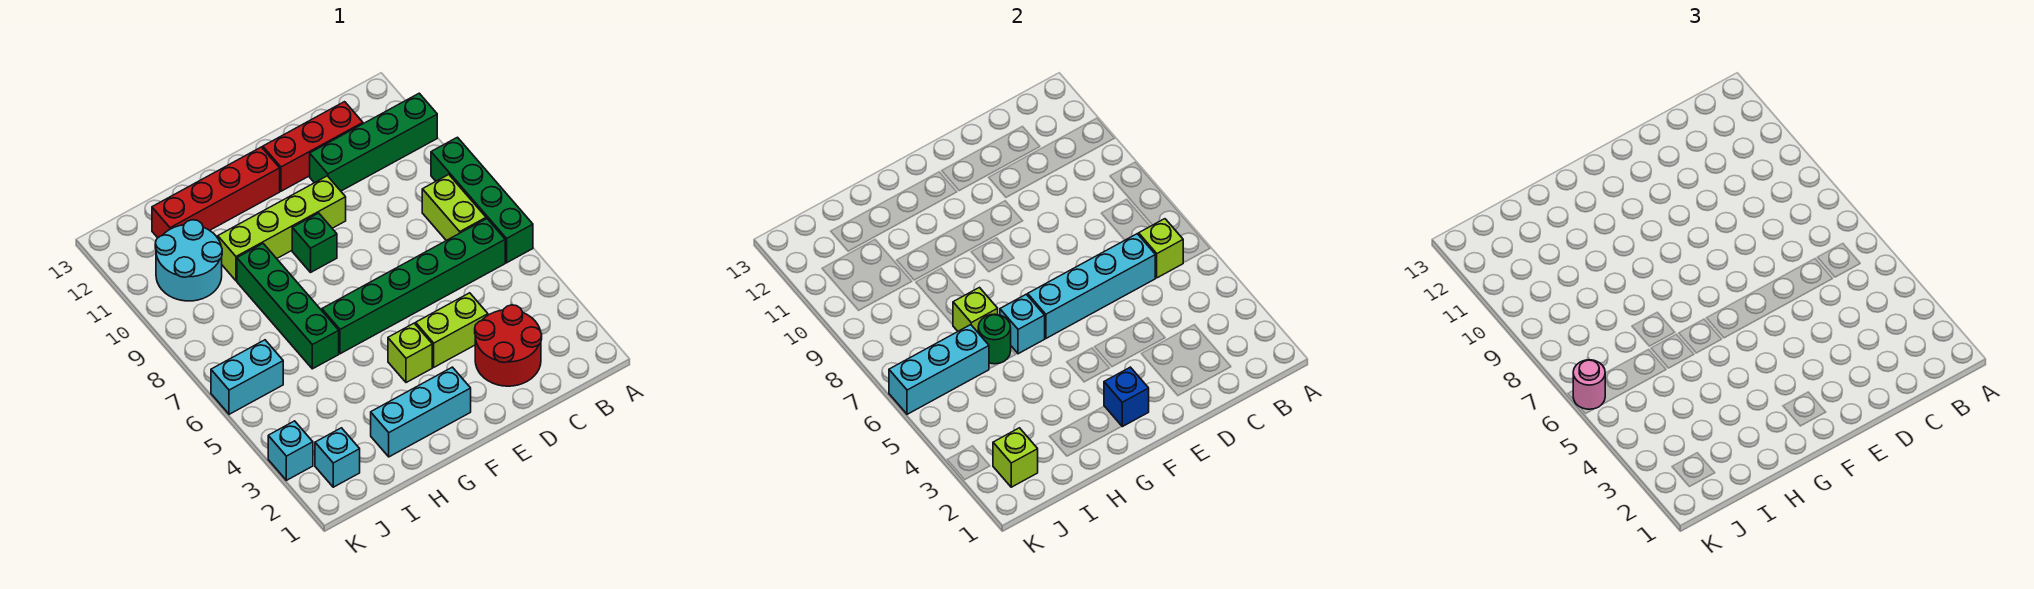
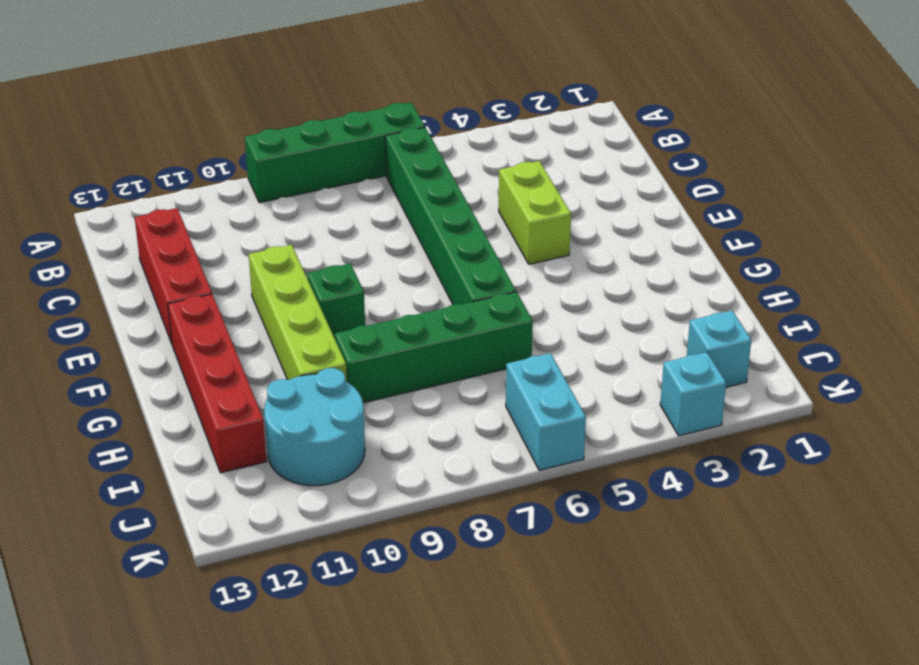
none -> green brick A11:D11 level 1
none -> lime brick B7:B8 level 1
none -> red round brick C2:D3 level 1

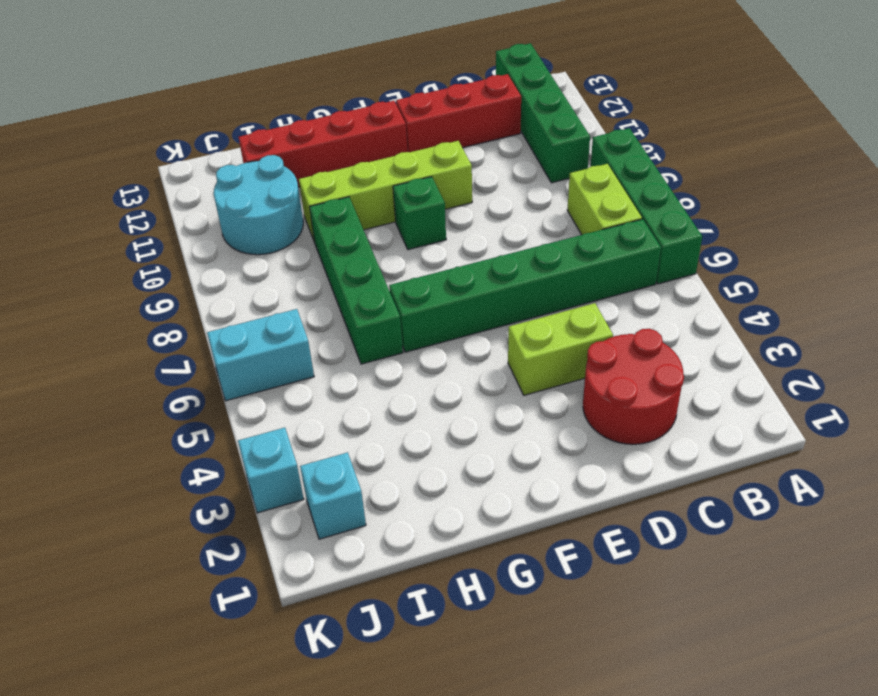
green brick B10:B13 level 1 -> green brick A11:D11 level 1
none -> cyan brick F2:H2 level 1
none -> lime brick F4 level 1
none -> lime brick B6 level 2

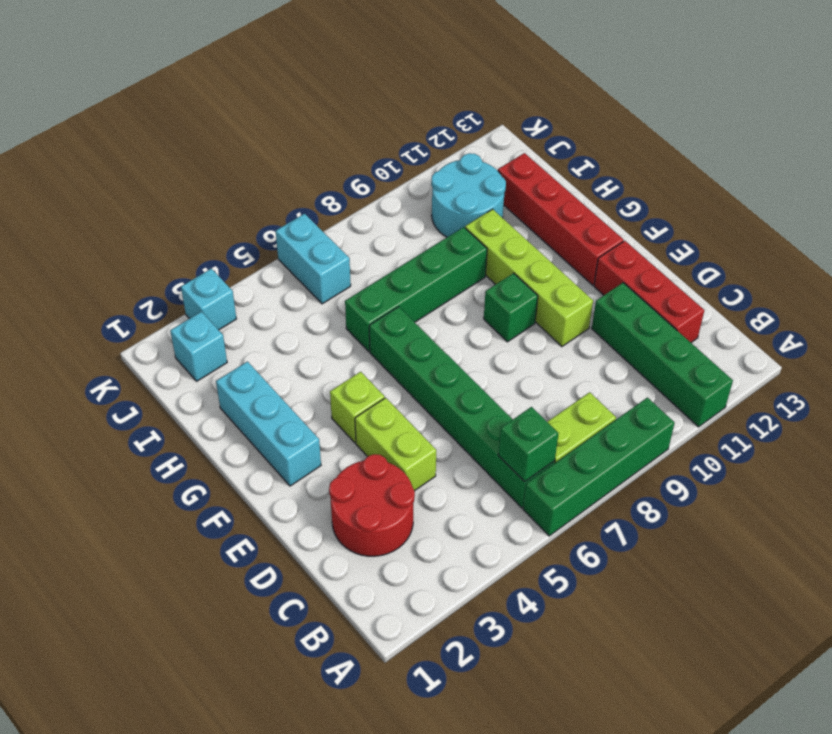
green brick B6 level 2 -> lime brick B6 level 2
none -> cyan brick C6:F6 level 2
none -> blue brick F2 level 2
none -> cyan brick G6 level 2

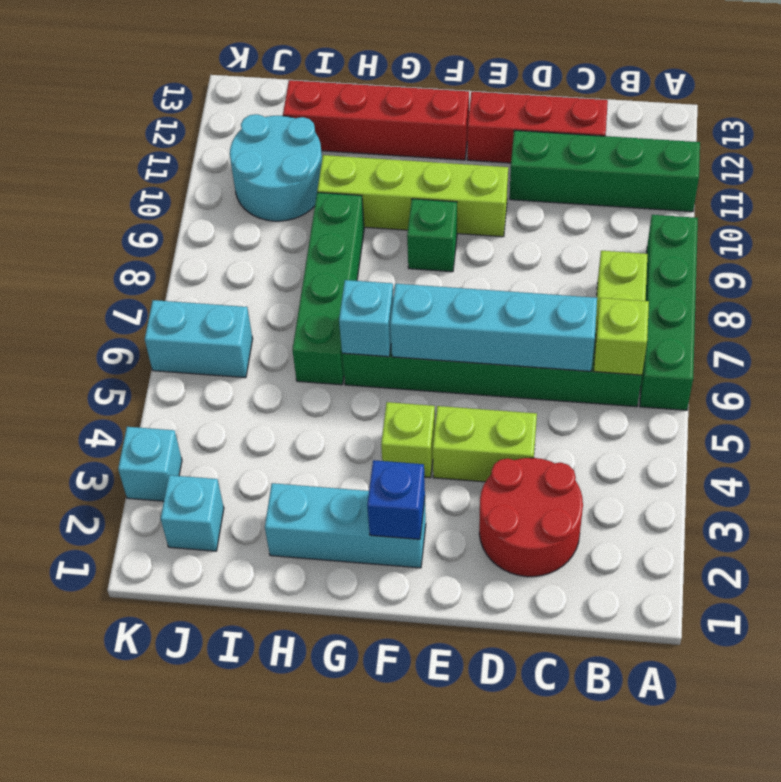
none -> green round brick H6 level 2
none -> lime brick H7 level 2
none -> cyan brick I6:K6 level 2

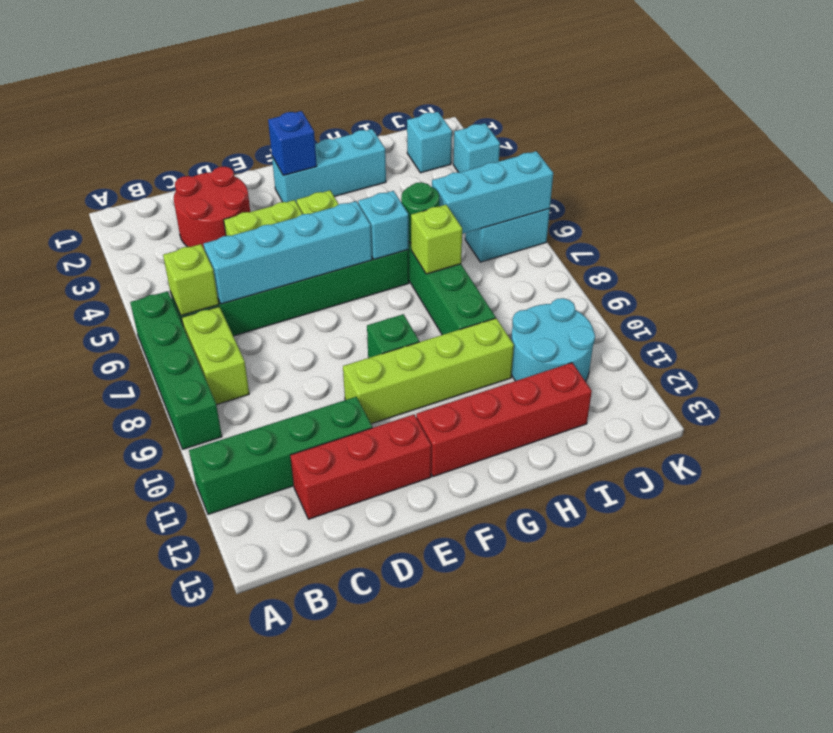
none -> lime brick J2 level 2
none -> pink round brick K6 level 3

